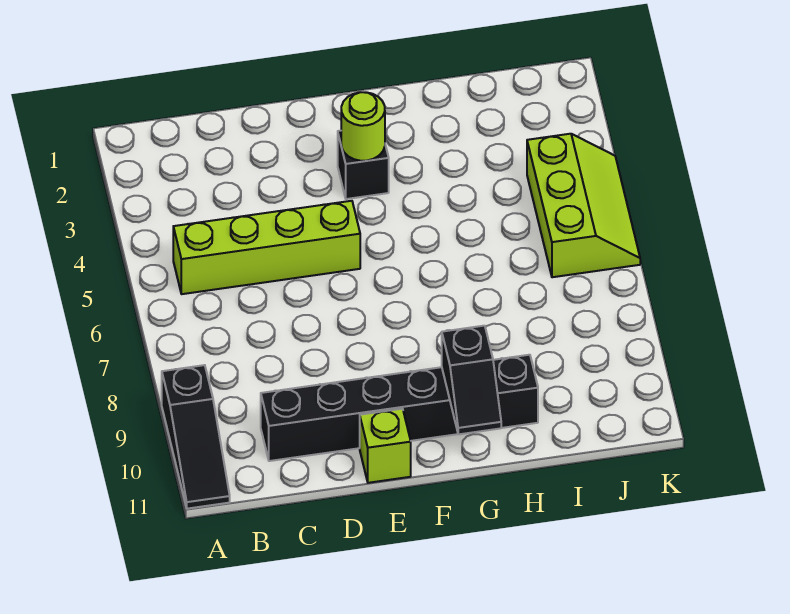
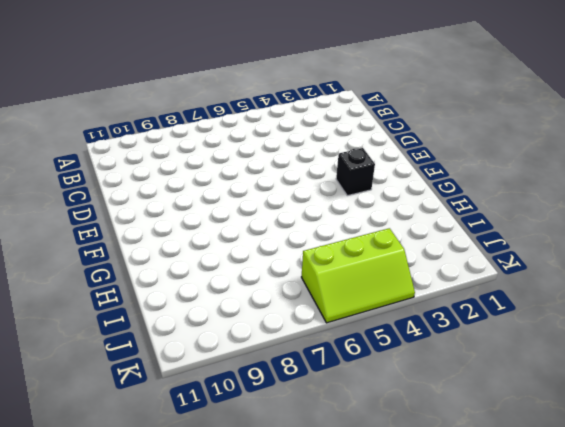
none -> black slope A9:A11 level 1 top 9
none -> lime brick B5:E5 level 1

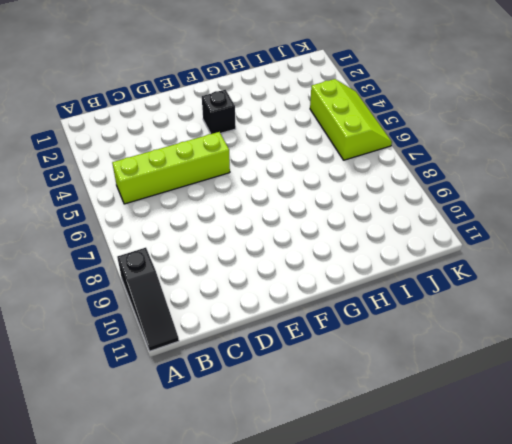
none -> black brick C10:H10 level 1
none -> lime brick E11 level 1

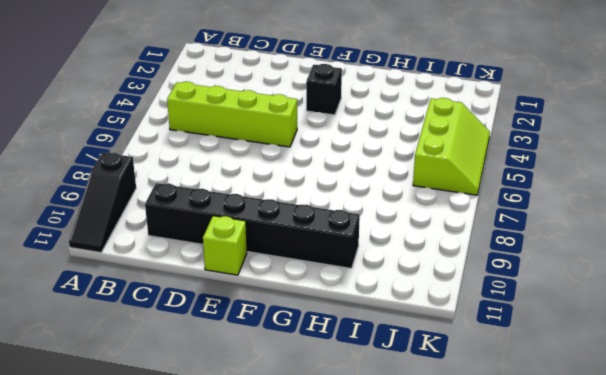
none -> lime round brick F3 level 2
none -> black slope G10:G11 level 2 top 10

